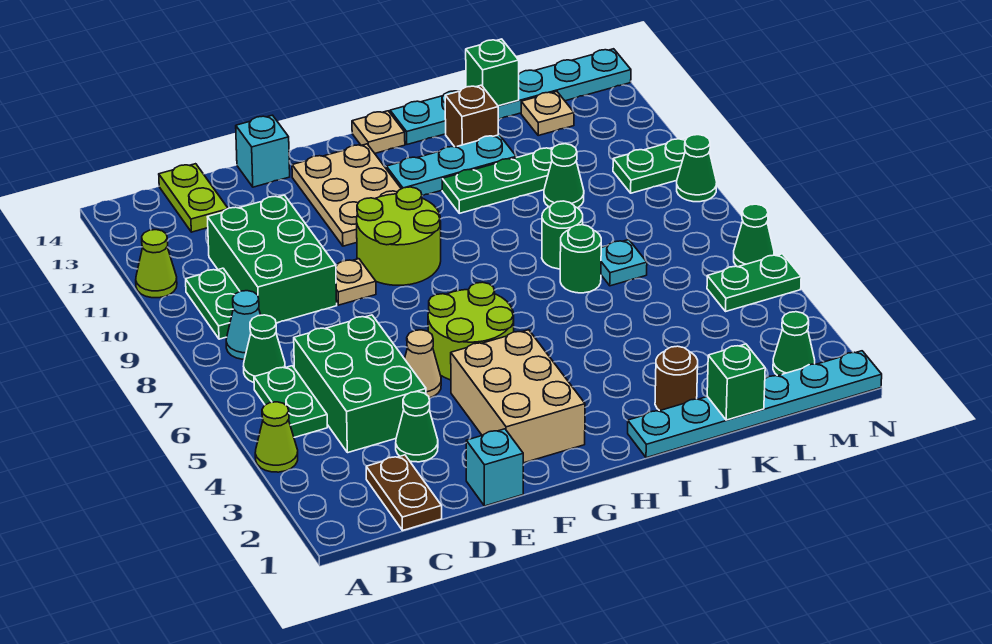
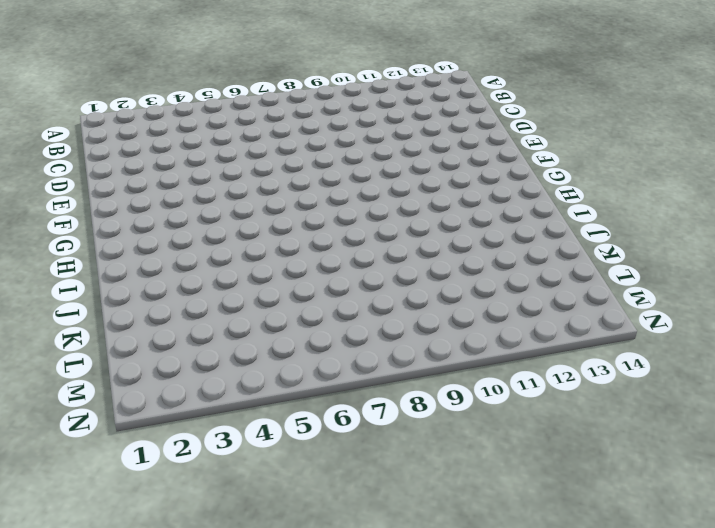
none -> lime cone A4 level 1
none -> lime cone A11 level 1
none -> green plate B5:B6 level 1
none -> green cone B7 level 1

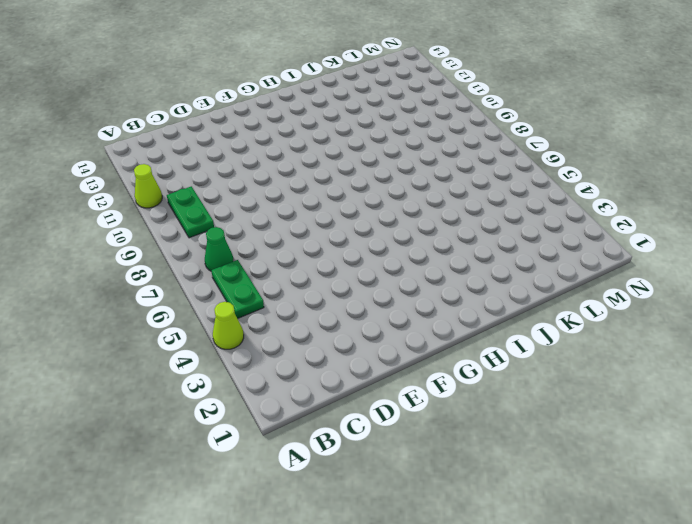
none -> cyan cone B8 level 1
none -> brown plate C1:C2 level 1
none -> green brick C4:D6 level 1
none -> green brick C9:D11 level 1

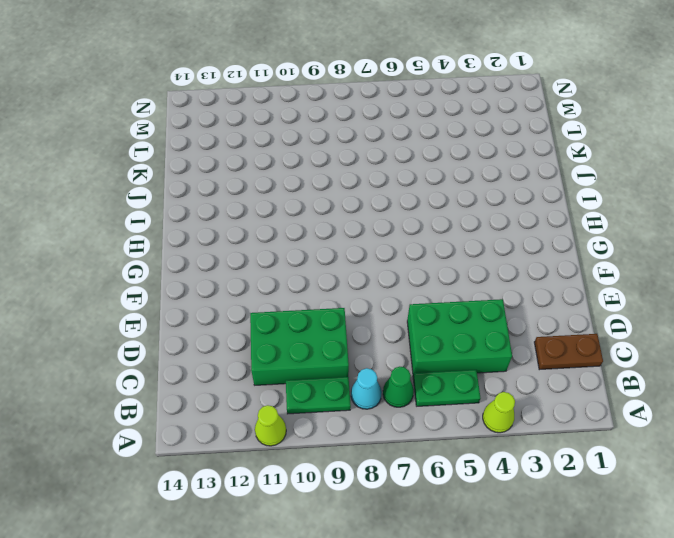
none -> lime plate C13:C14 level 1
none -> green cone D3 level 1
none -> cyan brick E1 level 1
none -> tan cone E5 level 1

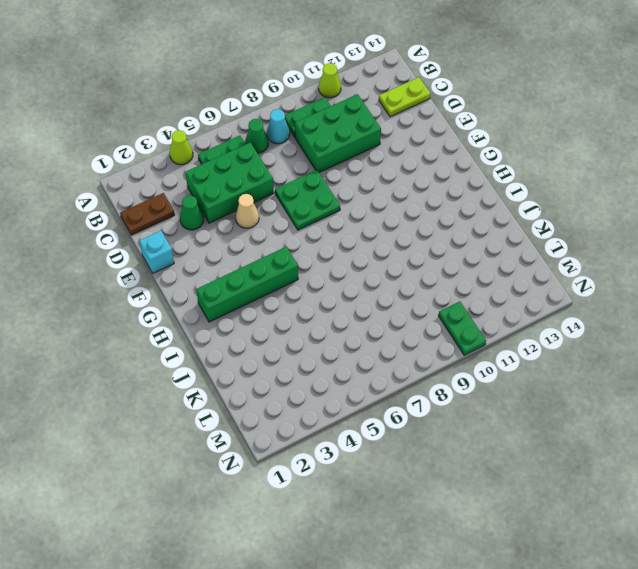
green plate E7:F8 level 1 -> none
green brick H2:H5 level 1 -> none
none -> tan plate E9 level 1
none -> cyan brick E14 level 1
none -> tan brick F2:G4 level 1
none -> lime round brick F5:G6 level 1

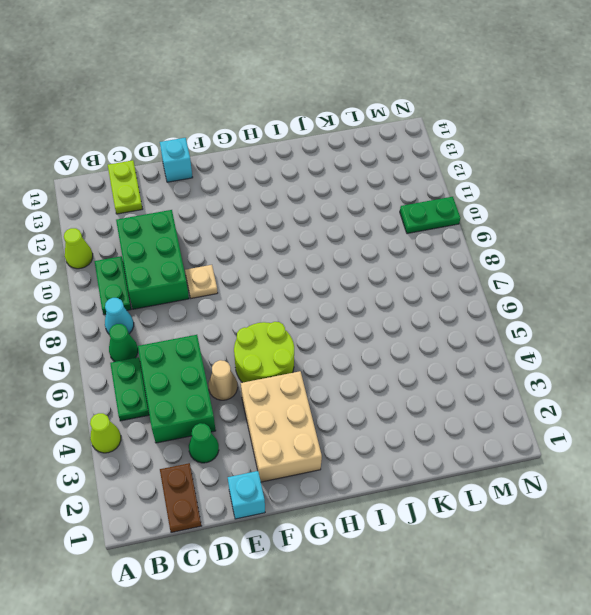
none -> lime round brick F9:G10 level 1
none -> tan plate F11:G13 level 1
none -> cyan plate H12:J12 level 1
none -> tan plate H14 level 1

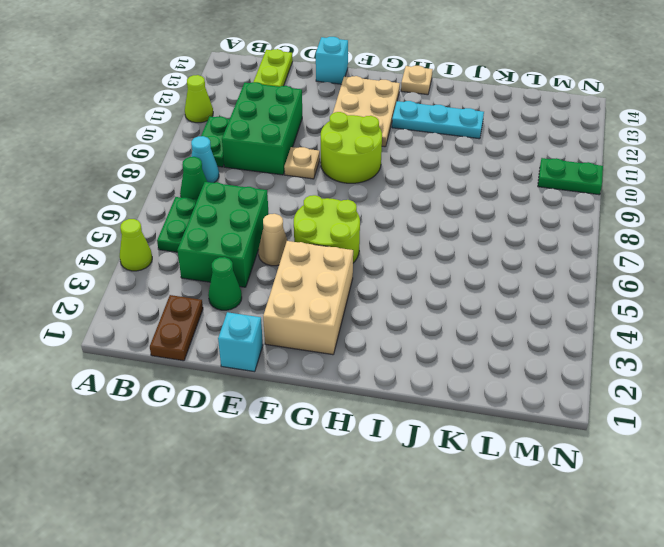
none -> cyan plate I1:N1 level 1
none -> green plate I11:K11 level 1
none -> cyan plate I14:N14 level 1
none -> brown round brick J2 level 1

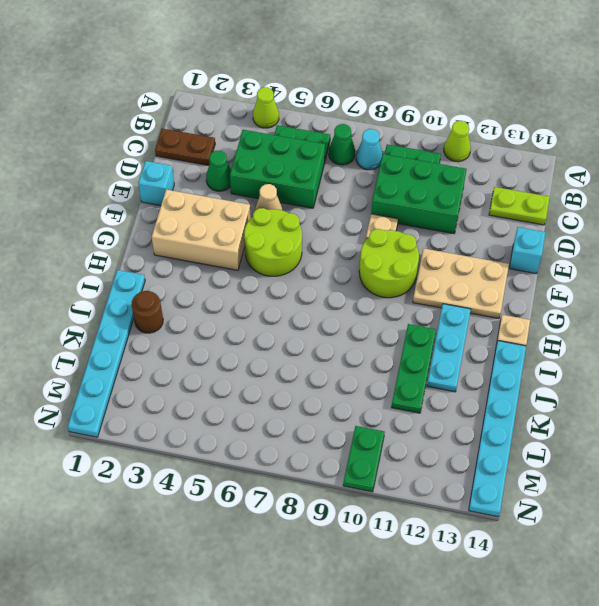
none -> green round brick J7 level 1
none -> green round brick J8 level 1
none -> brown brick J13 level 1
none -> cyan plate K7 level 1

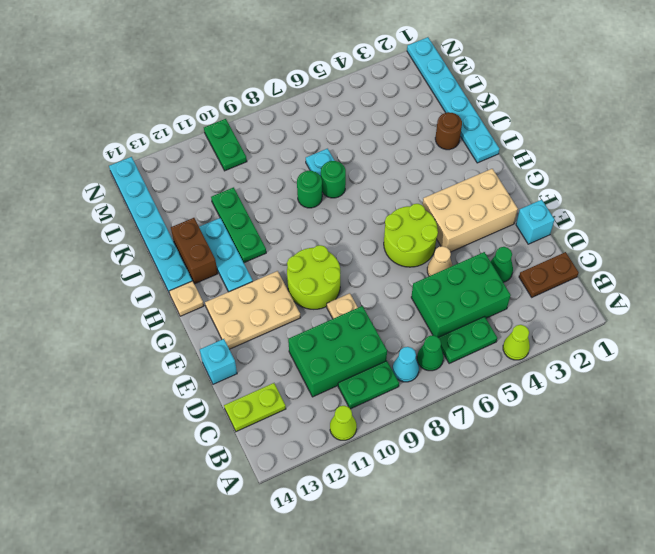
brown brick I13:J13 level 1 -> brown brick J13 level 1
none -> green cone K10 level 1
none -> tan plate L13 level 1
none -> green cone M2 level 1
none -> green plate M5:N5 level 1

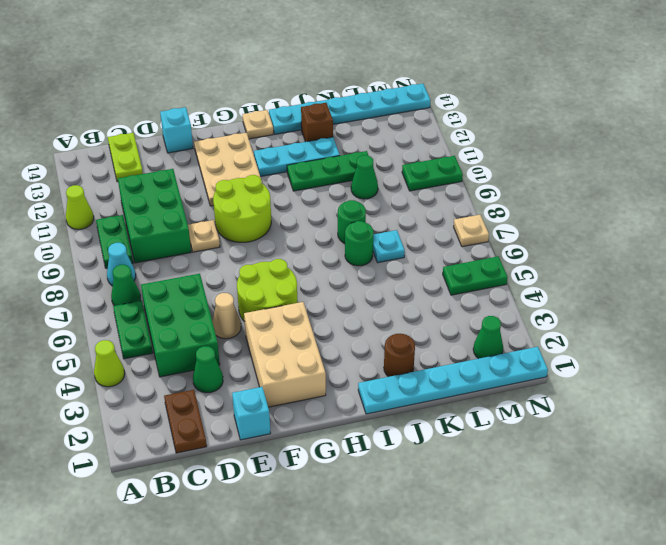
tan plate N7 level 1 -> tan plate L13 level 1
none -> green cone N6 level 1
none -> green cone N9 level 1
none -> green brick K1 level 2
none -> green brick K14 level 2

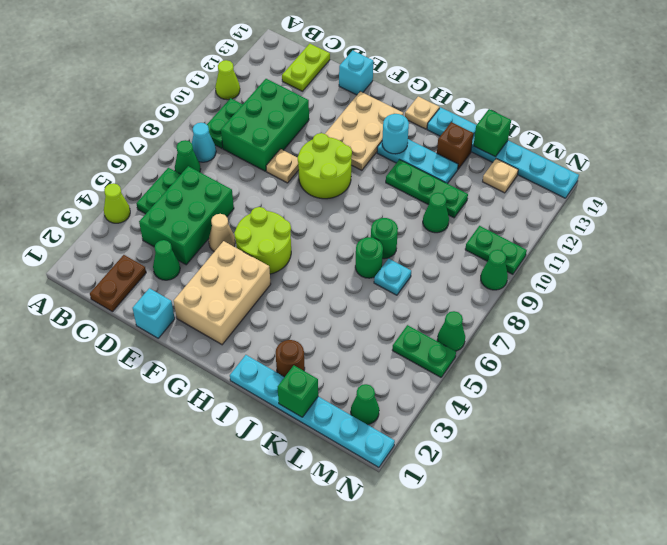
cyan round brick H12 level 2 -> none

